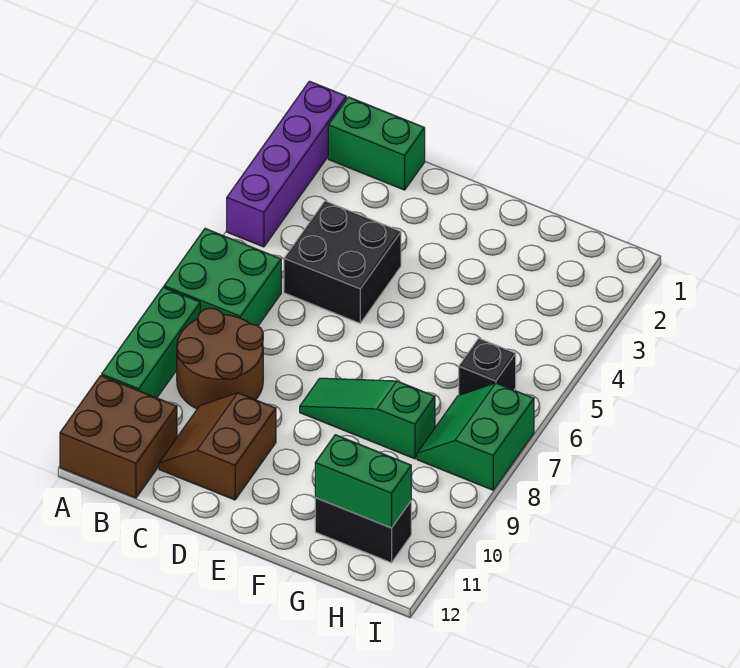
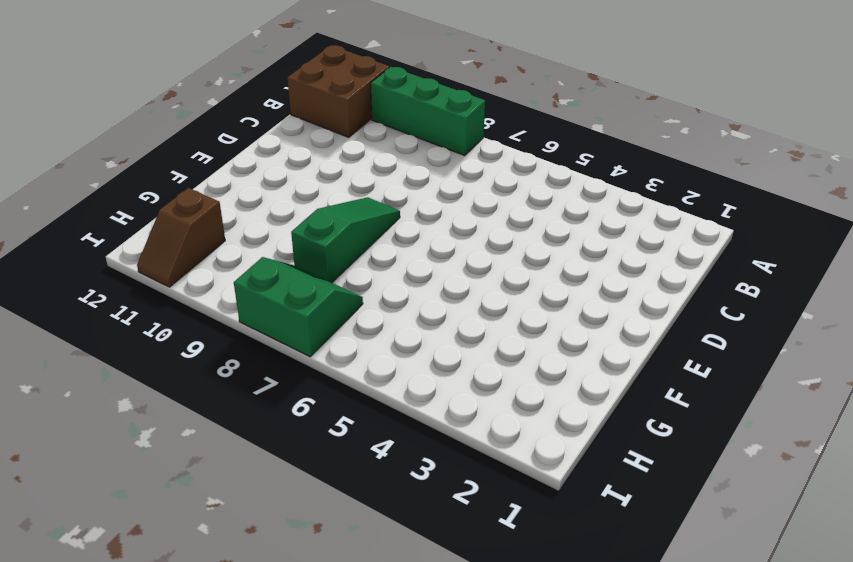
brown slope H11:I11 level 1 top H -> black brick G11:H11 level 1
none -> purple brick A1:A4 level 1
none -> green brick A6:B7 level 1
none -> green brick B1:C1 level 1

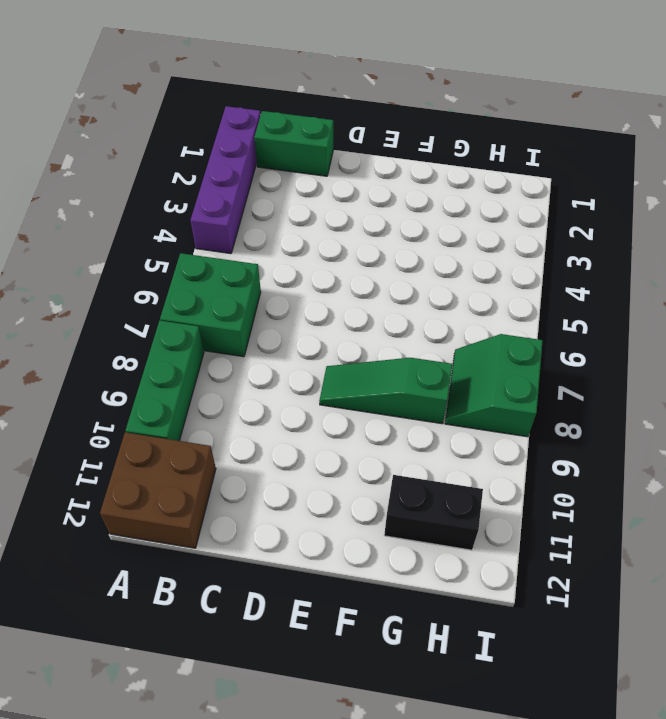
none -> brown round brick B8:C9 level 1
none -> black brick C4:D5 level 1
none -> brown slope C10:D11 level 1 top D

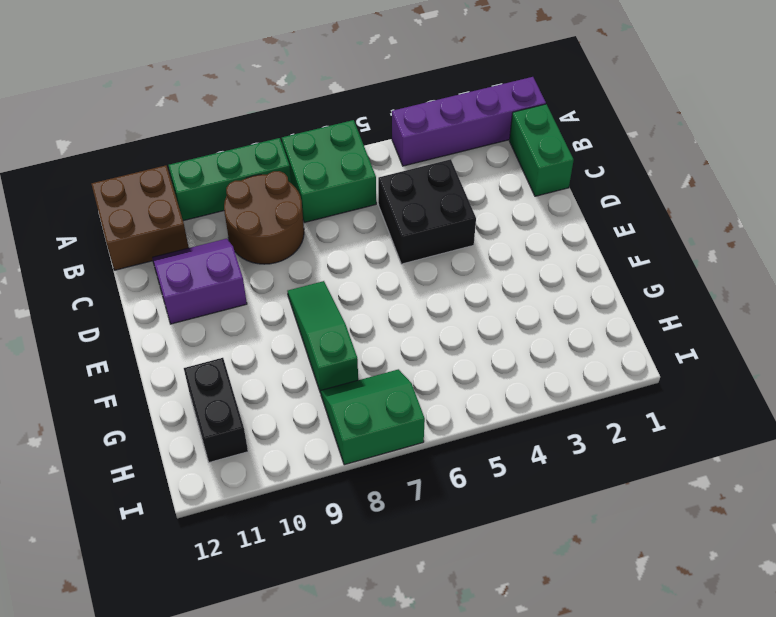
purple slope C10:D11 level 1 top D -> brown slope C10:D11 level 1 top D
none -> black brick H6 level 1
none -> green brick G11:H11 level 2

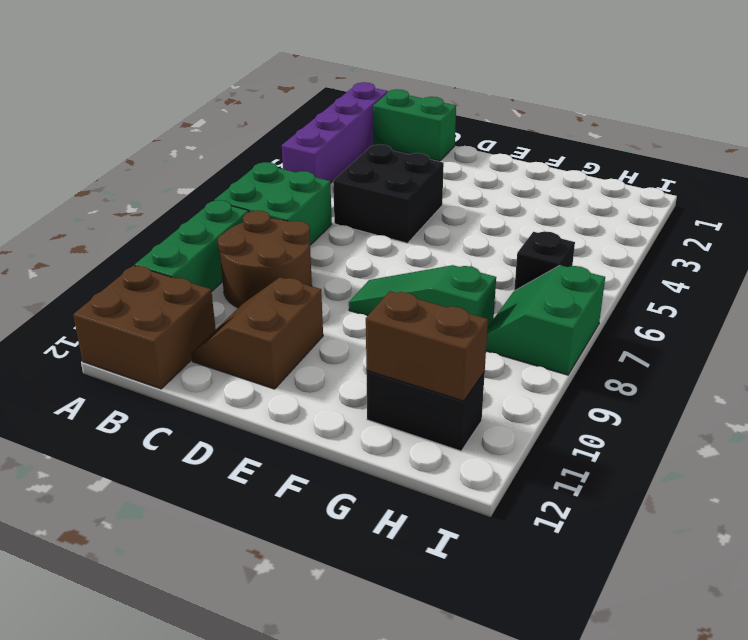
brown brick G11:H11 level 2 -> green brick G11:H11 level 2

